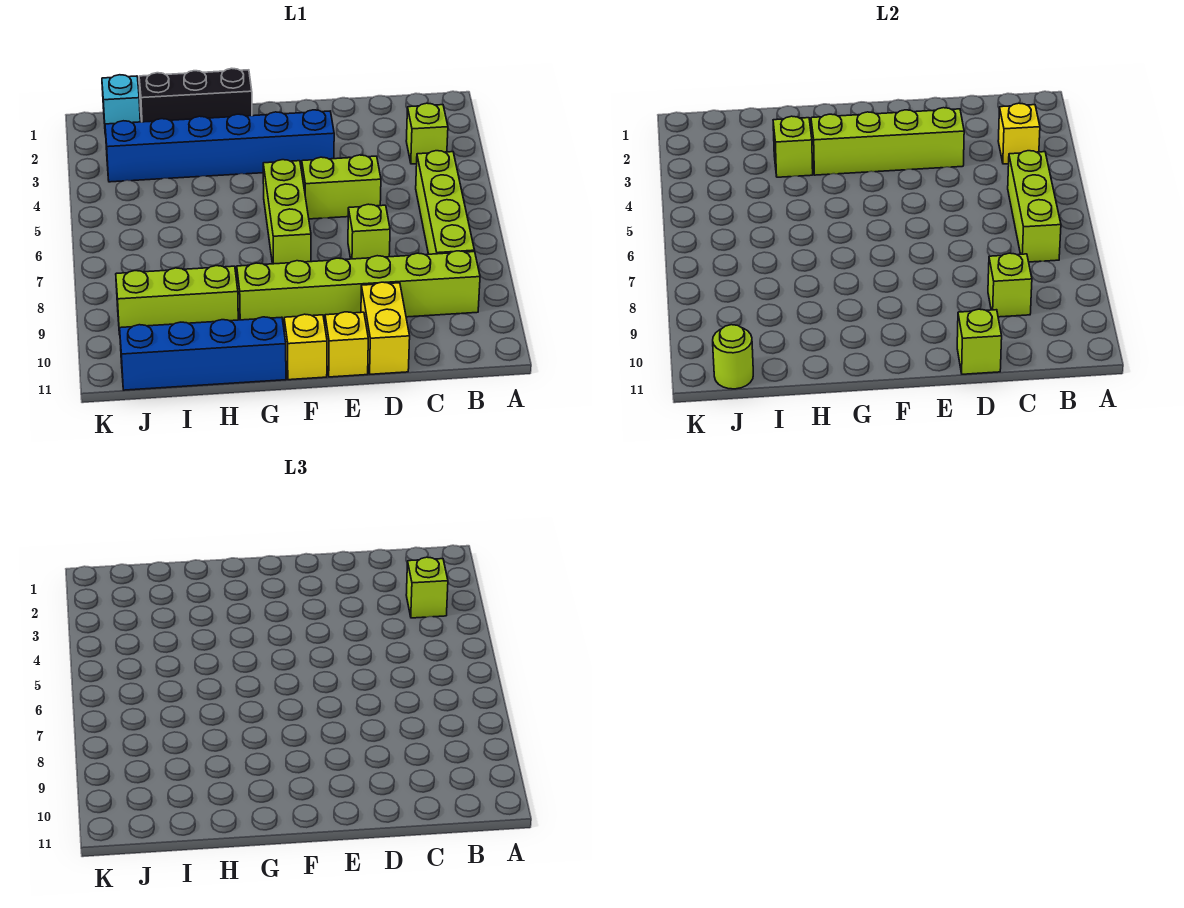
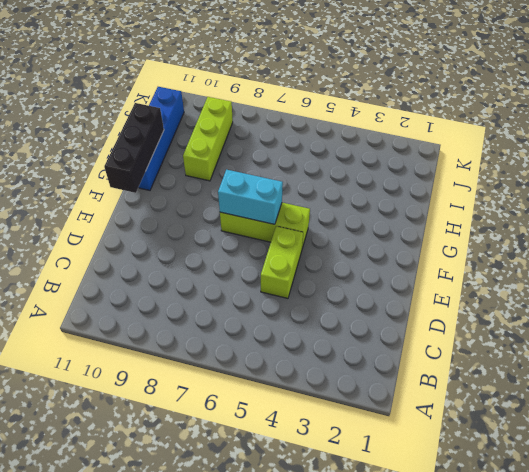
cyan brick F6:F7 level 2 -> none
black brick F11:H11 level 2 -> black brick G1:I1 level 1
none -> lime brick B3 level 1
none -> lime brick B5:B8 level 1
none -> lime brick B9:G9 level 1

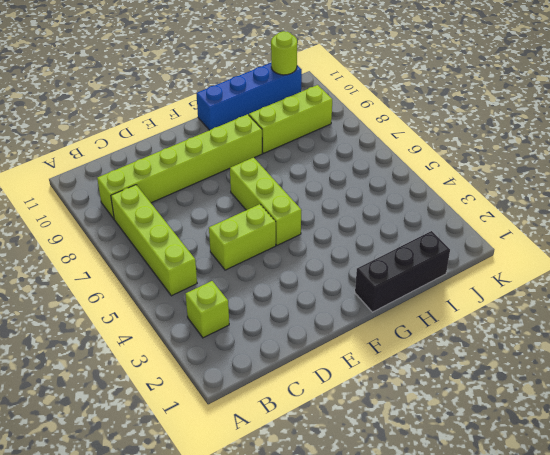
none -> lime brick D7 level 1
none -> yellow brick D10:D11 level 1
none -> blue brick E3:J3 level 1

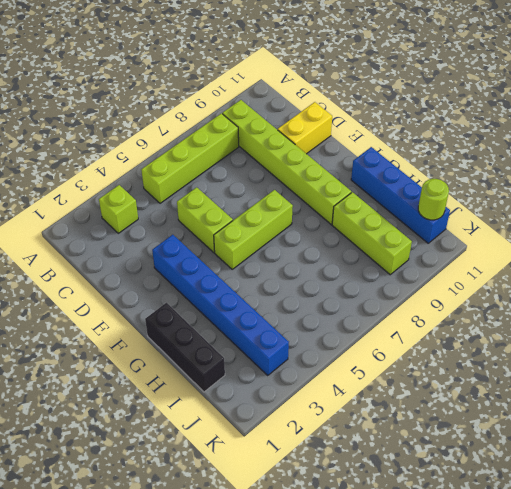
none -> lime brick D7 level 1
none -> yellow brick E11 level 1
none -> yellow brick F11 level 1

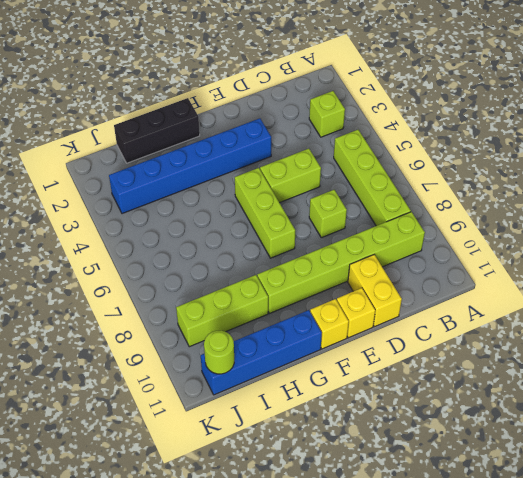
none -> cyan brick J1 level 1
none -> yellow brick B3 level 2
none -> lime brick B5:B7 level 2

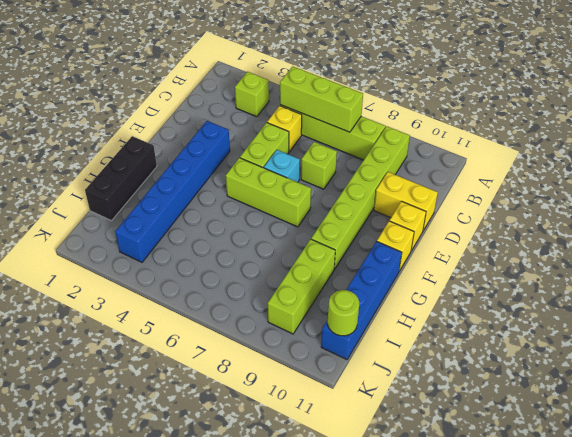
yellow brick C5 level 1 -> yellow brick B3 level 2
cyan brick E6 level 1 -> cyan brick J1 level 1
none -> lime brick C9 level 2
none -> lime brick D3:G3 level 2
none -> lime brick D11 level 2

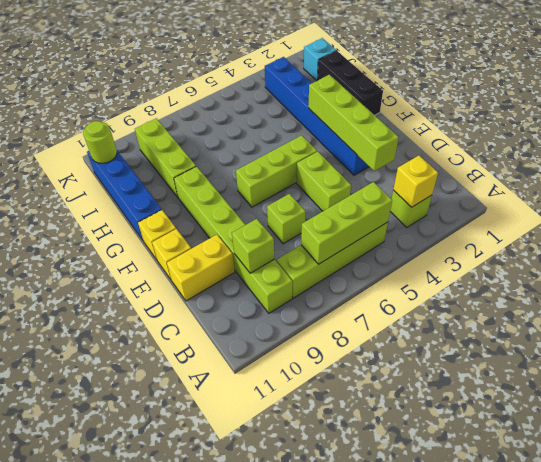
none -> lime brick D11 level 2
none -> lime brick H3 level 2
none -> lime brick B3 level 3

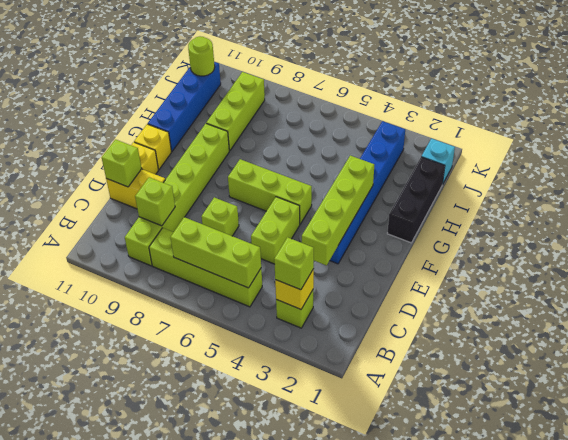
none -> lime brick H3 level 2

